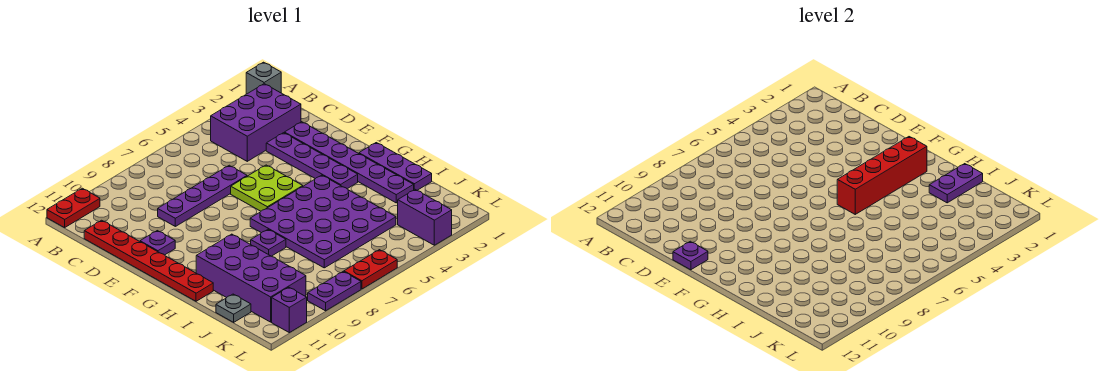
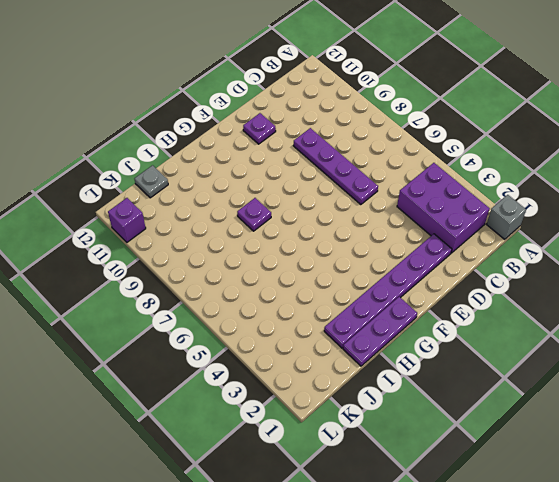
none -> red plate A11:A12 level 1
none -> red plate C12:H12 level 1
none -> purple plate D3:G3 level 1

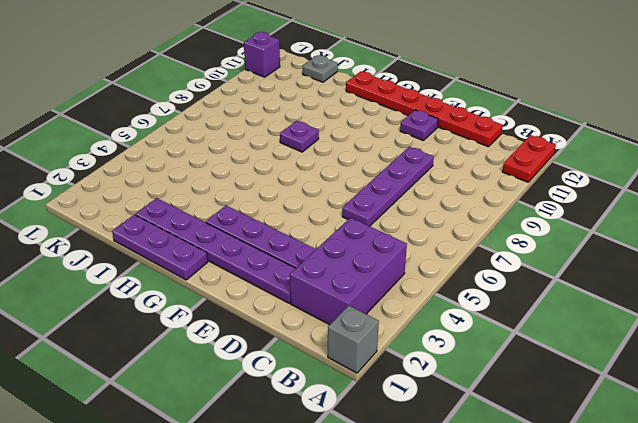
none -> lime plate E5:F6 level 1
none -> purple plate G4:J7 level 1
none -> purple brick H10:K11 level 1

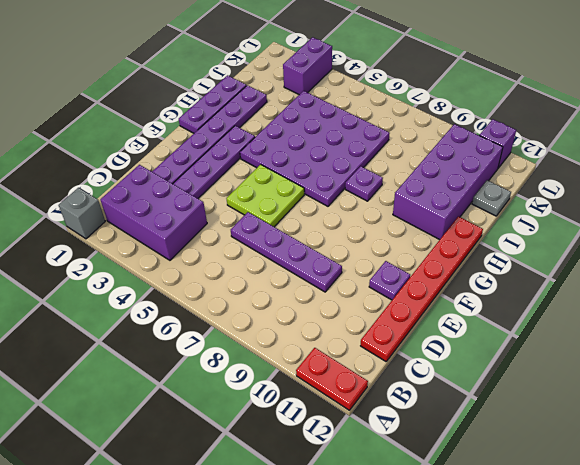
none -> red plate L6:L7 level 1
none -> purple plate L8:L9 level 1
none -> purple plate E12 level 2

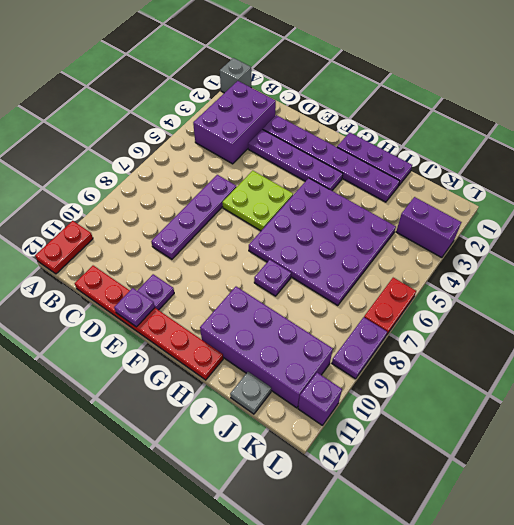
none -> red brick G2:G5 level 2
none -> purple plate I1:I2 level 2

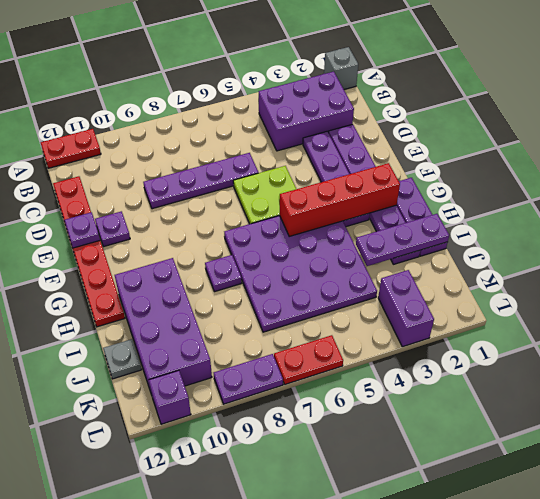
purple plate I1:I3 level 2 -> purple plate I1:I2 level 2

